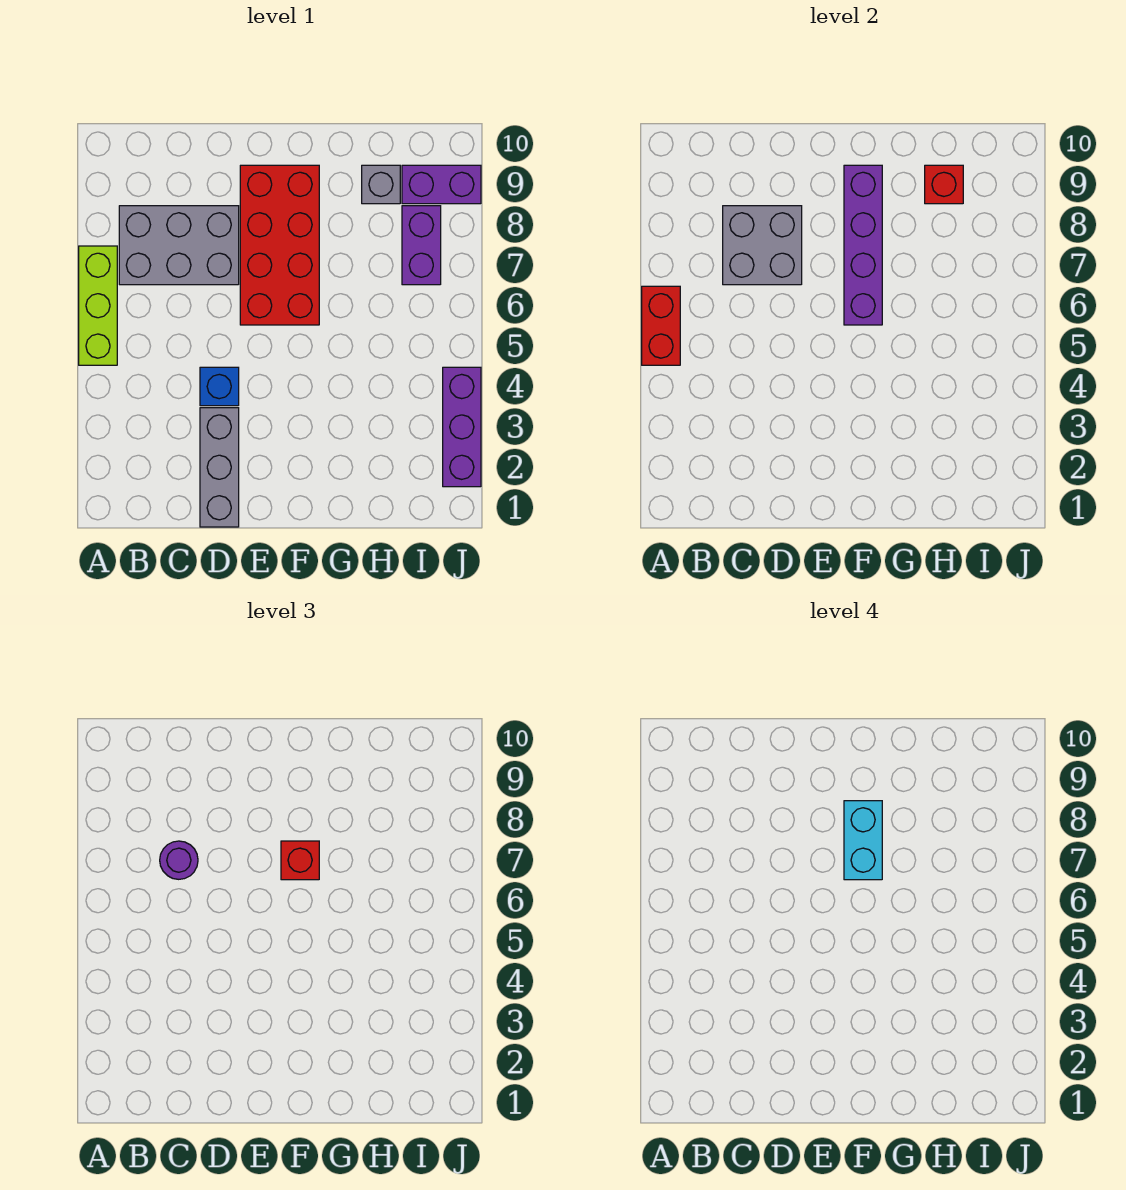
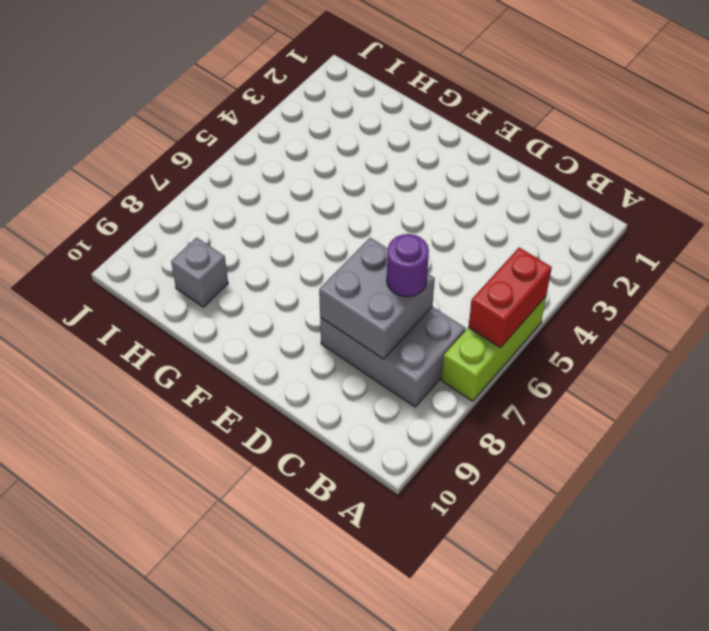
none -> grey brick D1:D3 level 1
none -> blue brick D4 level 1
none -> red brick E6:F9 level 1

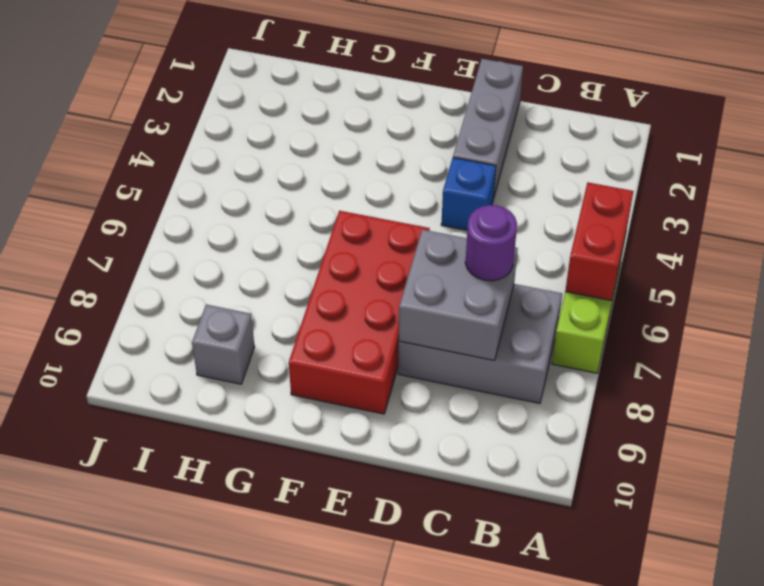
none -> purple brick I7:I8 level 1
none -> purple brick I9:J9 level 1
none -> purple brick J2:J4 level 1

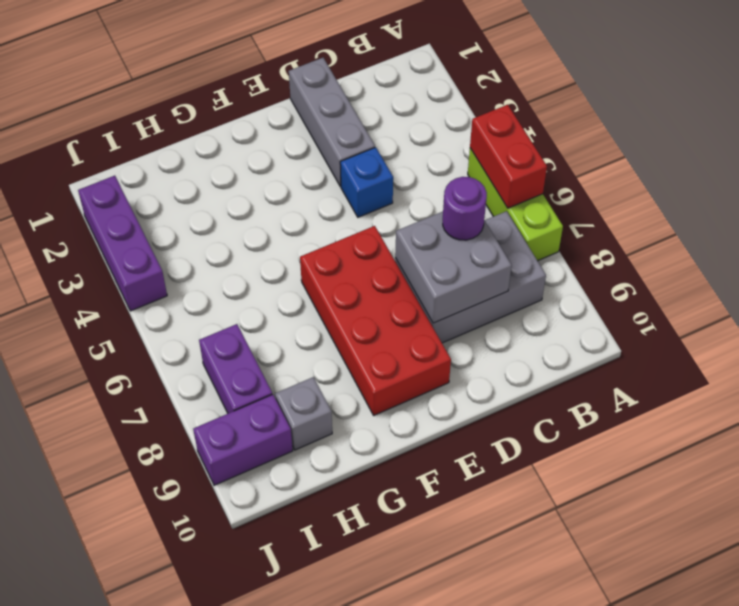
none -> purple brick F6:F9 level 2
none -> red brick H9 level 2
none -> red brick F7 level 3

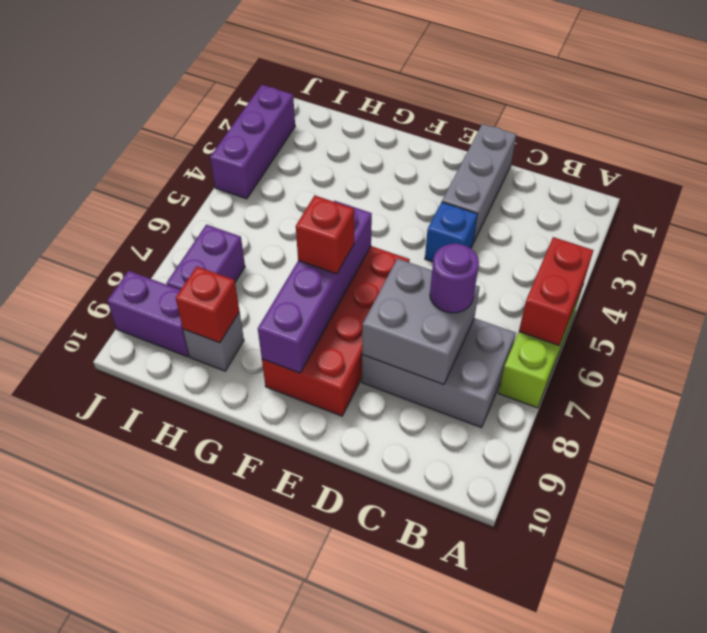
none -> cyan brick F7:F8 level 4

